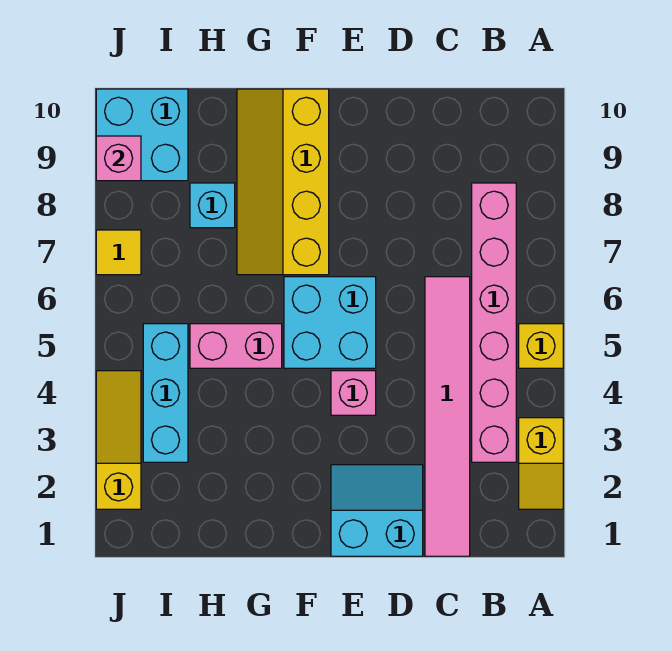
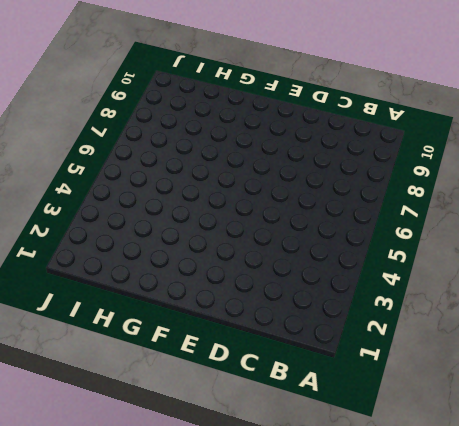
none -> yellow slope A2:A3 level 1 top 3
none -> yellow brick A5 level 1
none -> pink brick B3:B8 level 1

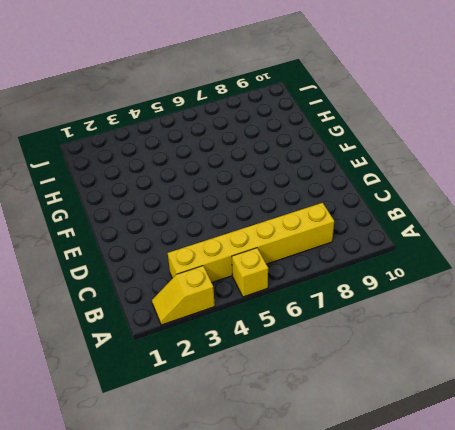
yellow brick B3:B8 level 1 -> pink brick B3:B8 level 1
none -> pink tile C1:C6 level 1
none -> cyan slope D1:E2 level 1 top 1
none -> pink brick E4 level 1

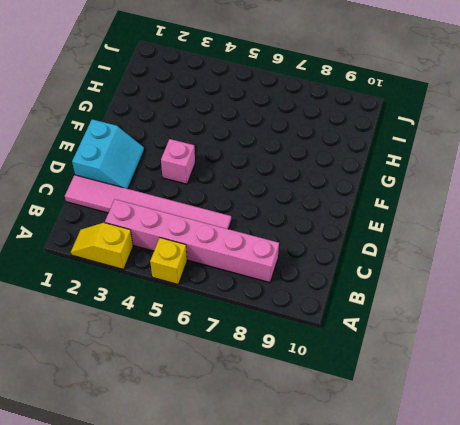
none -> cyan brick E5:F6 level 1
none -> yellow slope F7:G10 level 1 top F
none -> pink brick G5:H5 level 1

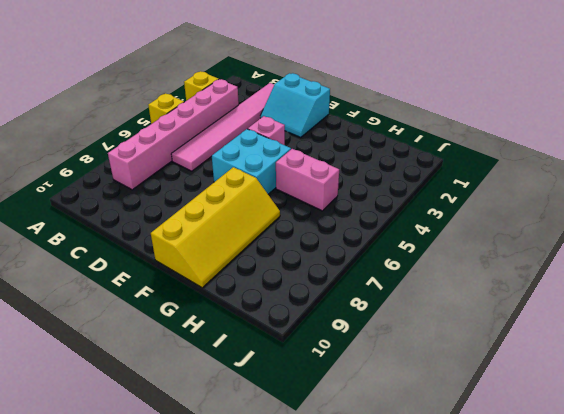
none -> cyan brick H8 level 1
none -> cyan brick I3:I5 level 1
none -> cyan brick I9:J10 level 1

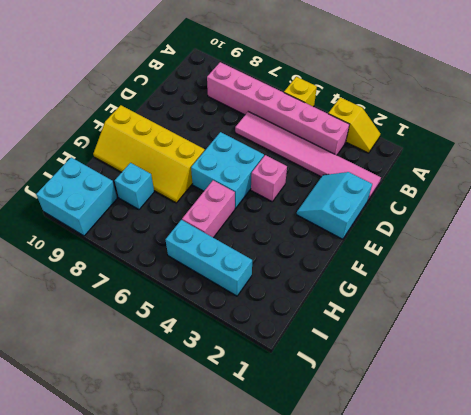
none -> yellow slope J2:J4 level 1 top 2
none -> yellow tile J7 level 1
none -> pink brick J9 level 2

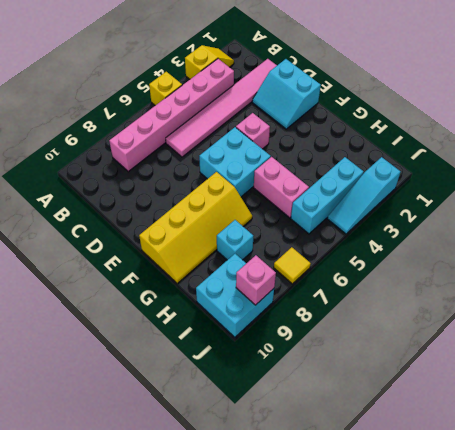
cyan slope J2:J4 level 1 top 2 -> yellow slope J2:J4 level 1 top 2

